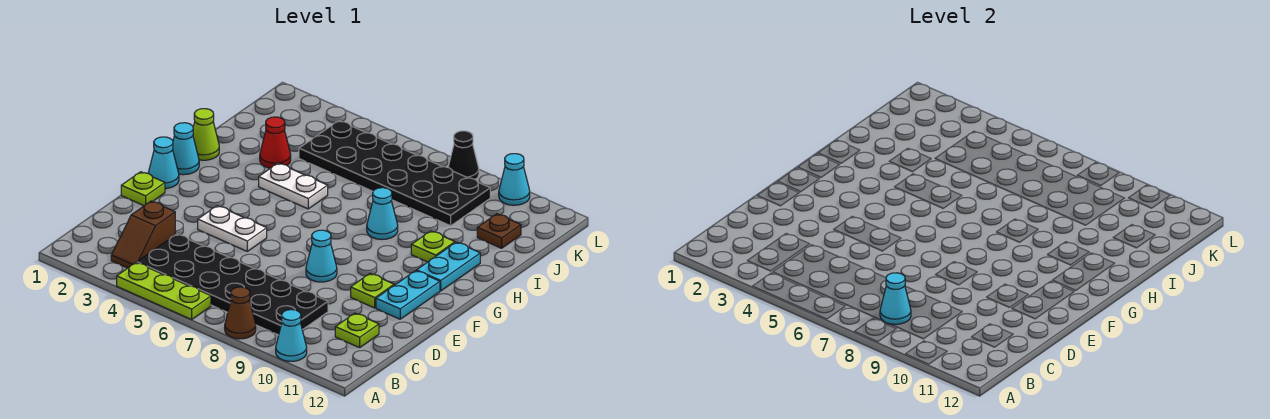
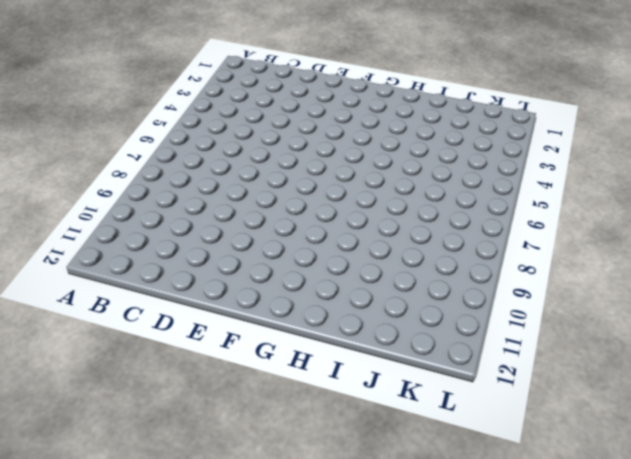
none -> lime plate A4:A6 level 1
none -> brown cone A8 level 1
none -> cyan cone A10 level 1

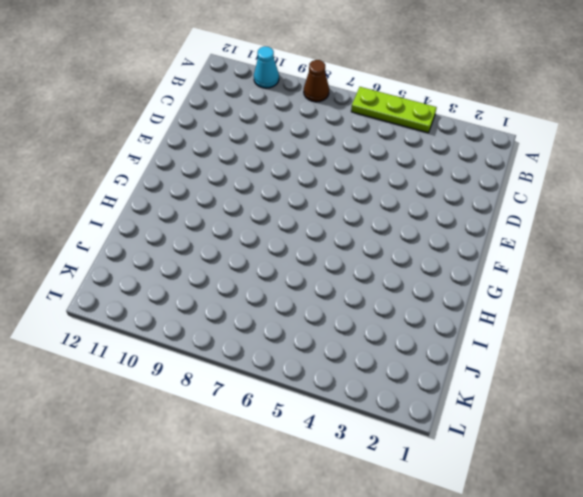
none -> brown slope B3:C3 level 1 top C
none -> black plate B4:C9 level 1
none -> lime plate C11 level 1

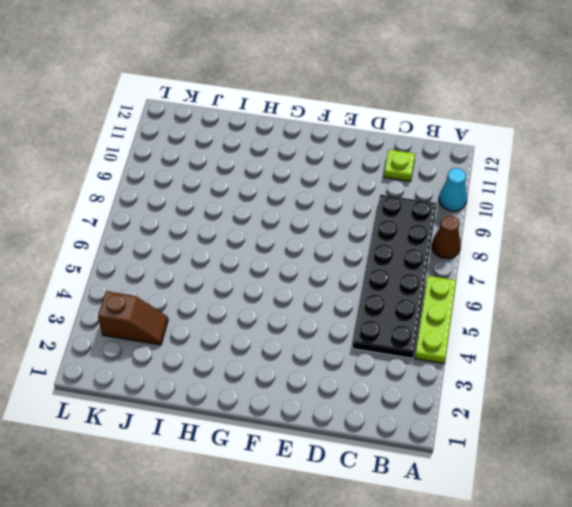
brown slope J3:K3 level 1 top K -> brown slope B3:C3 level 1 top C
none -> lime plate E1 level 1
none -> white plate E4:E5 level 1
none -> cyan cone E8 level 1

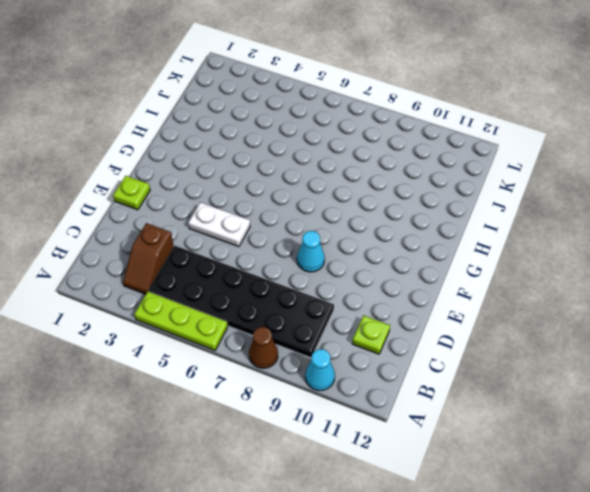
none -> lime plate E10 level 1
none -> cyan plate E11:F11 level 1
none -> cyan cone F1 level 1

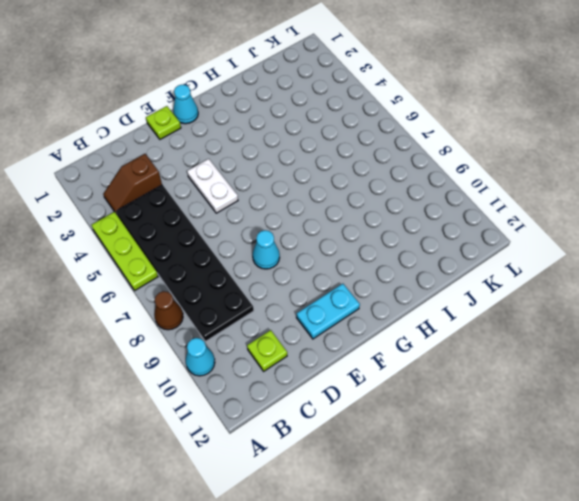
none -> lime plate E10 level 1
none -> cyan cone G1 level 1
none -> cyan plate G11:H11 level 1

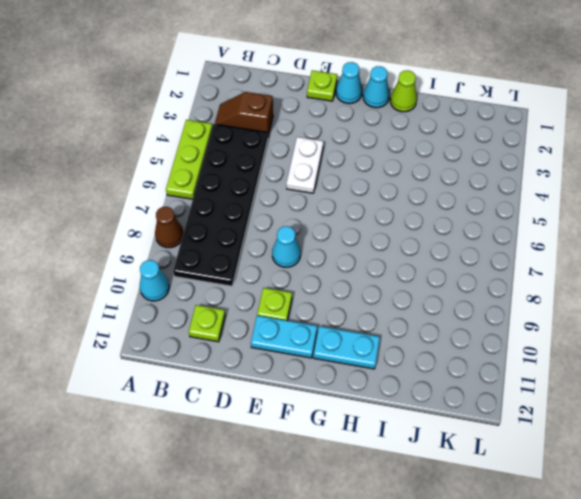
none -> white plate H4:H5 level 1
none -> cyan cone H8 level 1
none -> lime plate H10 level 1

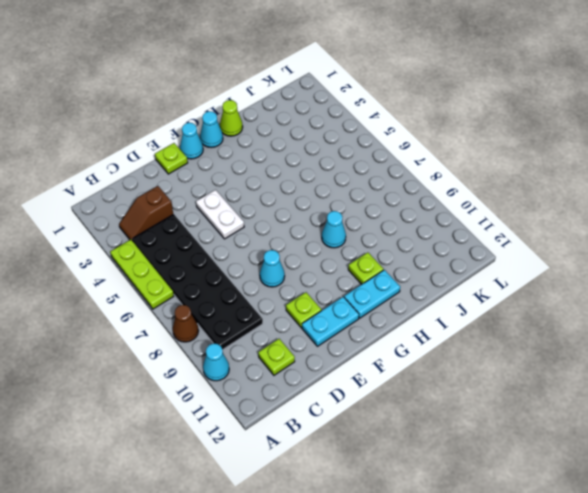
none -> white plate H4:H5 level 1
none -> red cone I3 level 1
none -> black plate J4:K9 level 1

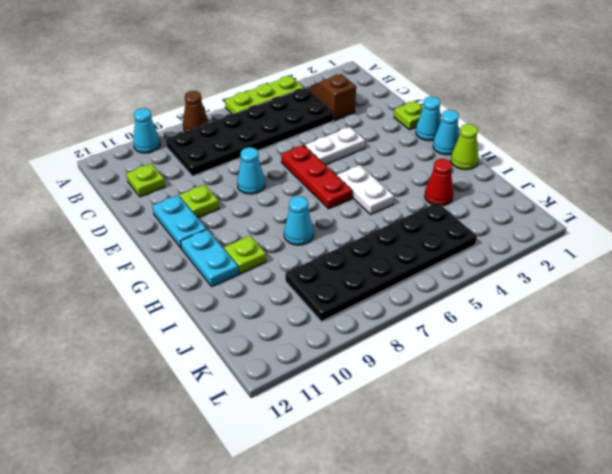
red plate E6:G6 level 1 -> none
white plate G5:H5 level 1 -> white plate H4:H5 level 1
none -> brown plate J11 level 1
none -> black cone L8 level 1
none -> cyan cone L10 level 1

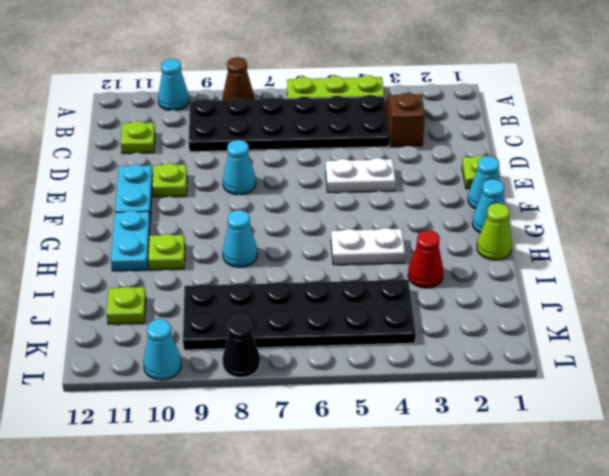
lime plate J11 level 1 -> brown plate J11 level 1
none -> cyan cone B8 level 2

